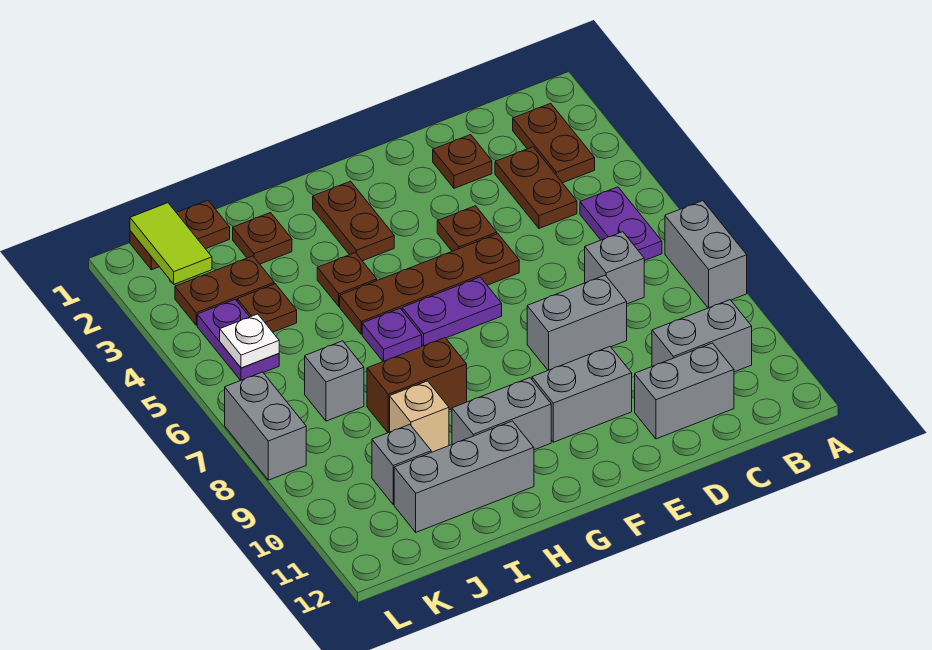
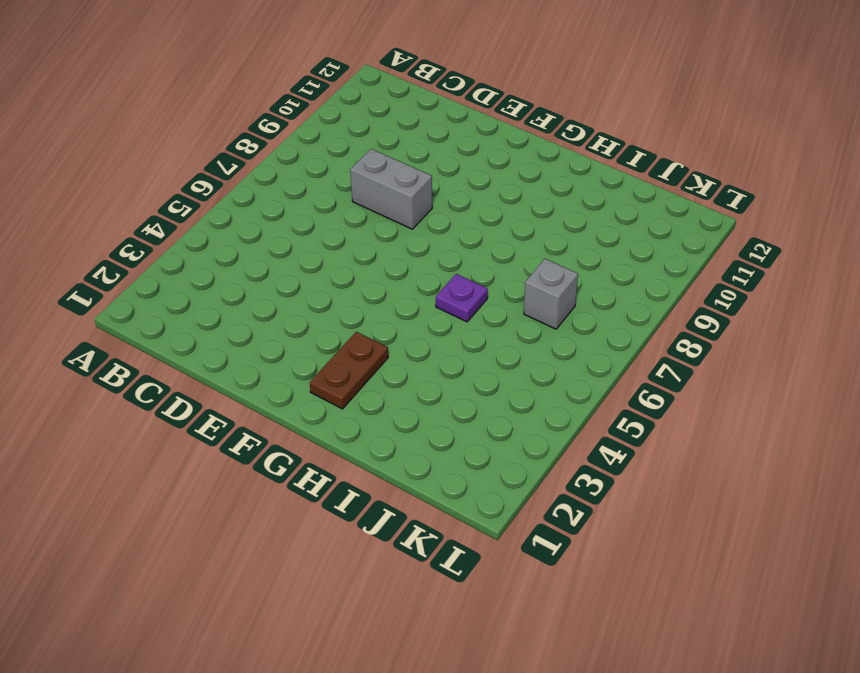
none -> grey brick A7:A8 level 1
none -> brown plate B2:B3 level 1
none -> purple plate B5:B6 level 1
none -> grey brick B10:C10 level 1

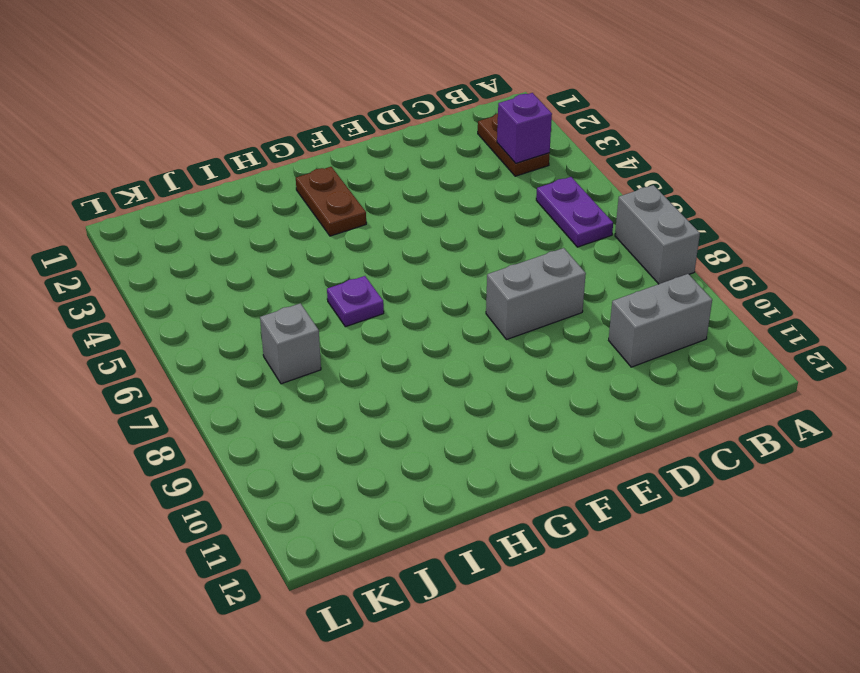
purple brick B3 level 2 -> none
none -> brown plate C3:C4 level 1
none -> grey brick C7 level 1
none -> grey brick C11:D11 level 1
none -> brown plate D2 level 1

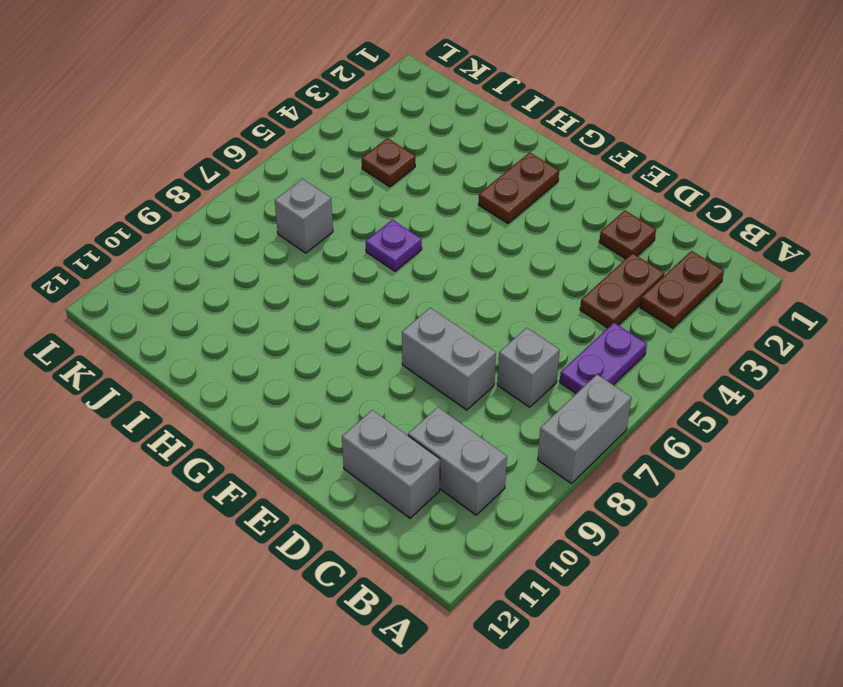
none -> brown plate E4 level 1
none -> brown plate E5:H5 level 1
none -> grey brick E10:F10 level 1
none -> purple plate F6:G6 level 1

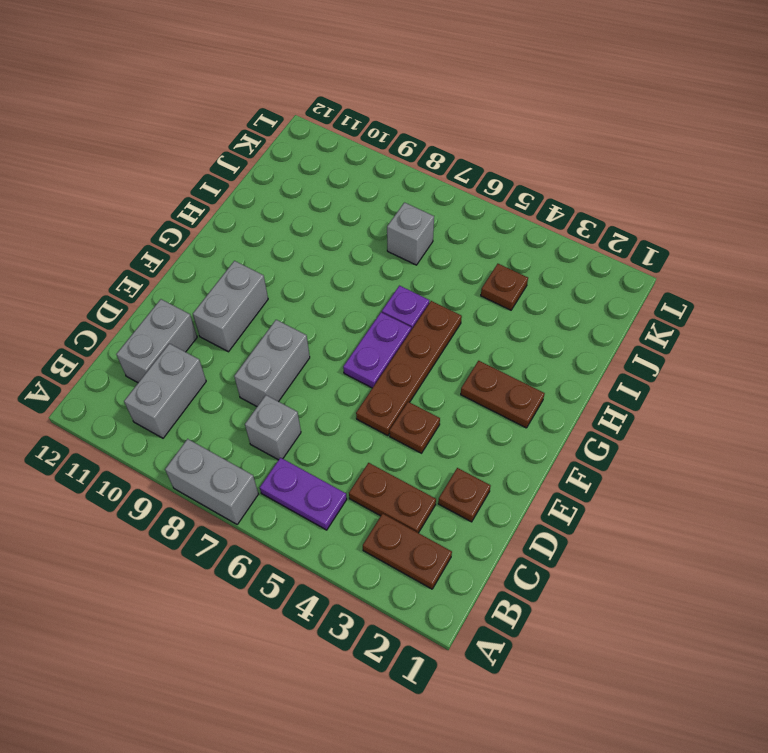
none -> grey brick G10:H10 level 1
none -> brown plate H4 level 1
none -> brown brick H8:I8 level 1
none -> grey brick H11:J11 level 1

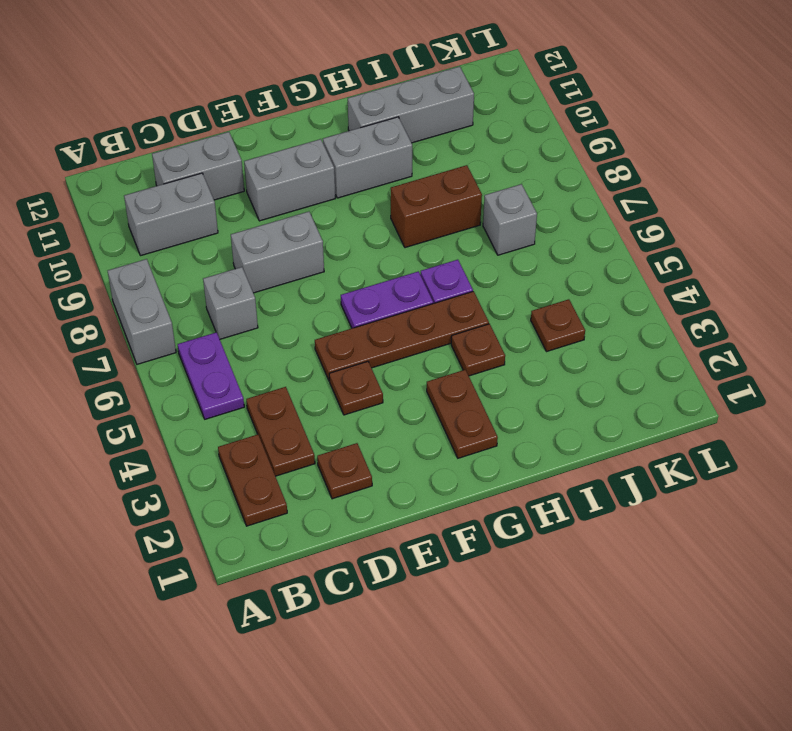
none -> brown plate I2 level 1
none -> tan brick I9 level 1
none -> brown plate J1:K1 level 1
none -> brown plate J3:K3 level 1

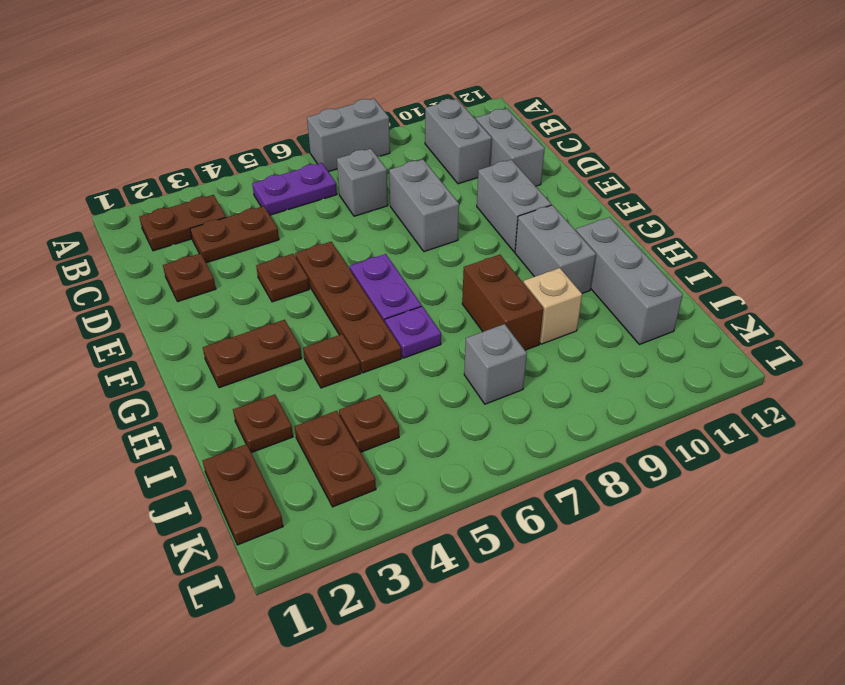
none -> grey brick J10 level 1
none -> purple plate K4:K5 level 1
none -> grey brick L7:L8 level 1
none -> lime tile K1:K2 level 2

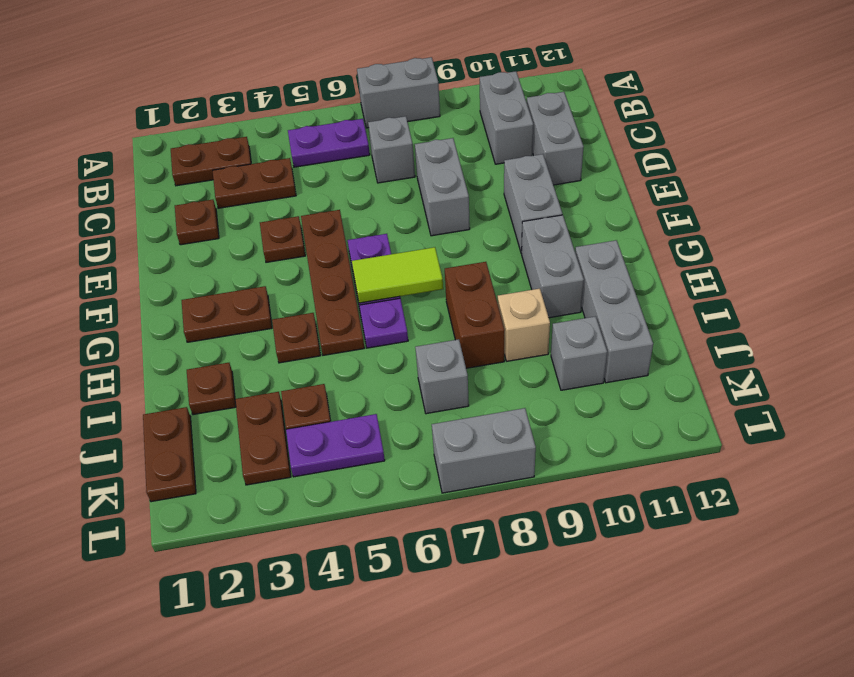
lime tile G6:G7 level 2 -> lime tile K1:K2 level 2
none -> white plate K5 level 2

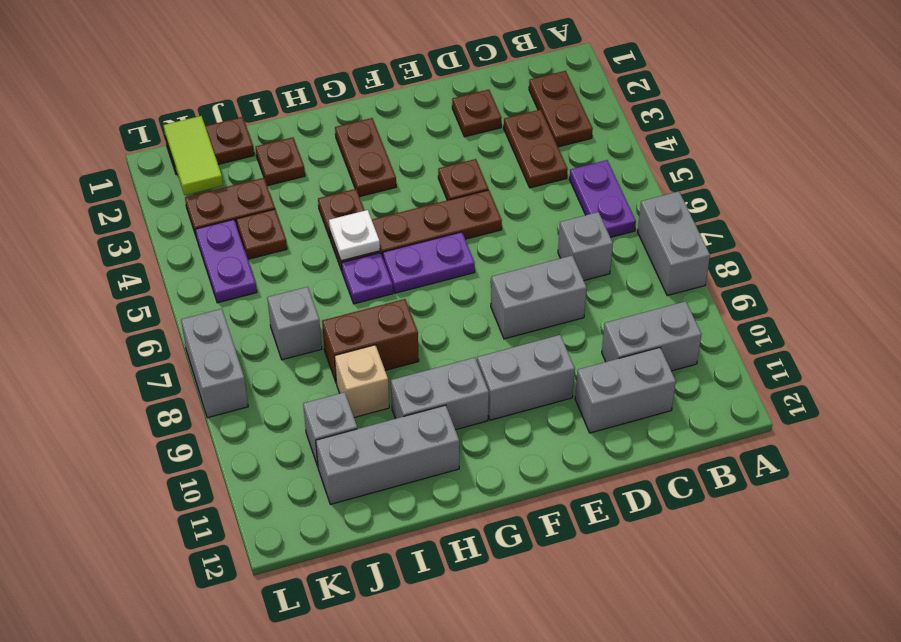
white plate H5 level 2 -> white plate K5 level 2

